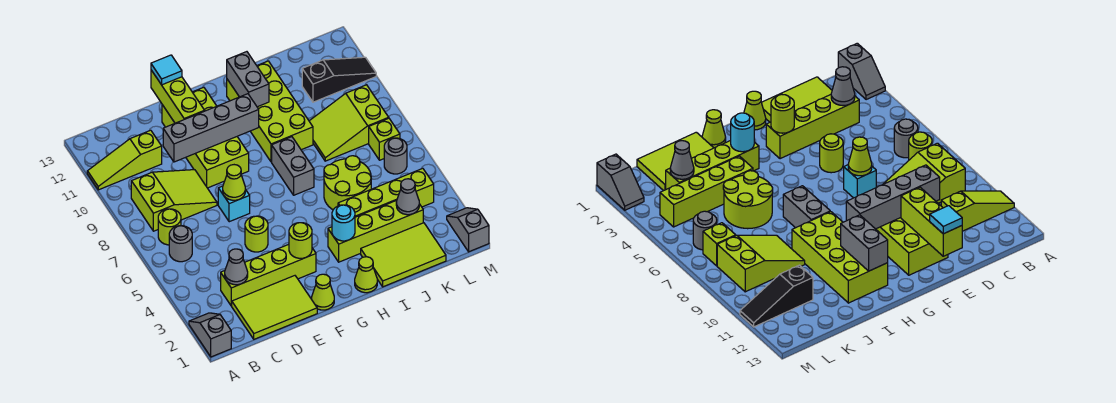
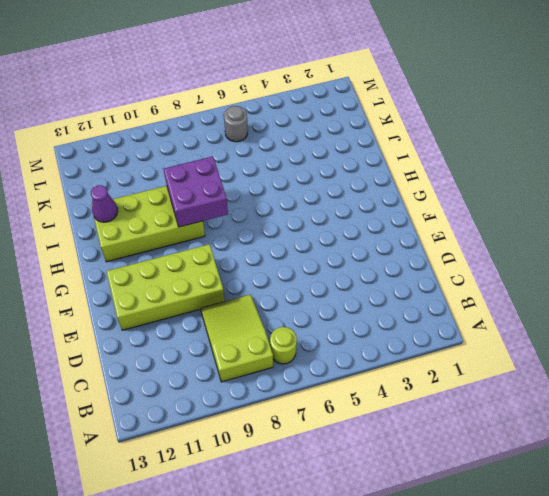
purple brick H8:I9 level 2 -> none
purple cone I12 level 2 -> none
none -> grey slope A1:A2 level 1 top 1
none -> lime slope A11:C11 level 1 top C
none -> grey round brick B6 level 1
none -> lime tile C1:E2 level 1

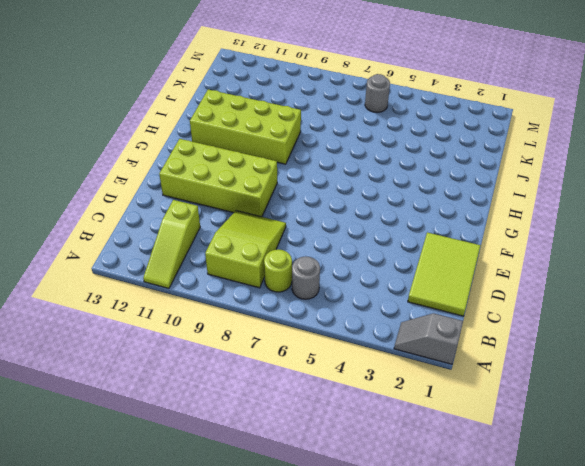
none -> lime brick C3:F3 level 1
none -> lime round brick E5 level 1
none -> cyan brick E7 level 1
none -> lime cone F1 level 1

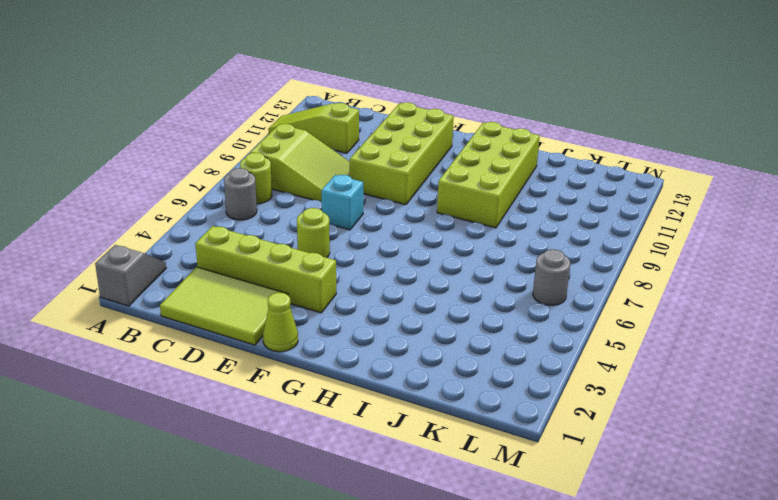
none -> lime cone H1 level 1
none -> lime brick H3:K3 level 1
none -> grey brick H7:H8 level 1
none -> lime tile I1:K2 level 1

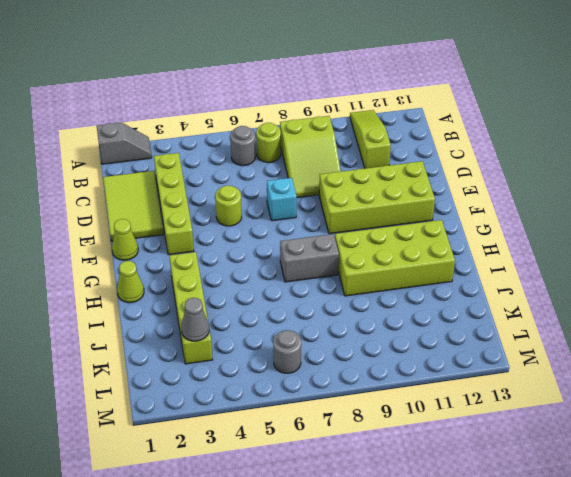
none -> lime tile I1:K2 level 1
none -> lime brick I4:L4 level 1
none -> lime round brick I5:J6 level 1
none -> lime slope J8:L9 level 1 top L

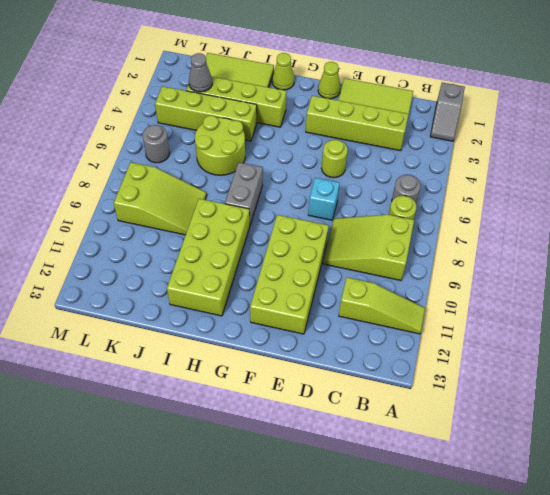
none -> black slope K11:M11 level 1 top K
none -> lime brick L7 level 1
none -> grey slope M1:M2 level 1 top 1
none -> grey cone C3 level 2

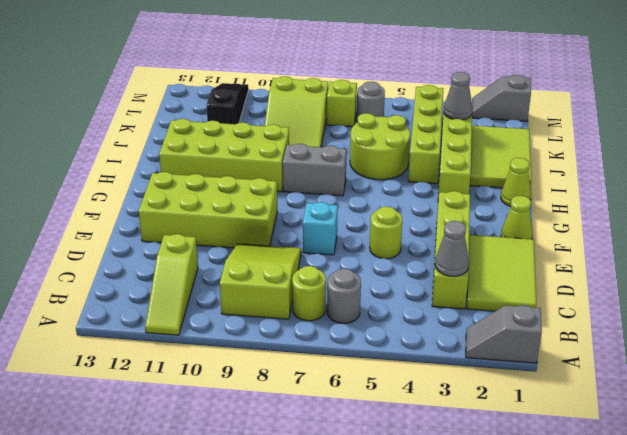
none -> grey brick D10:G10 level 2
none -> lime cone E7 level 2
none -> lime brick E11:E13 level 2
none -> lime round brick F3 level 2

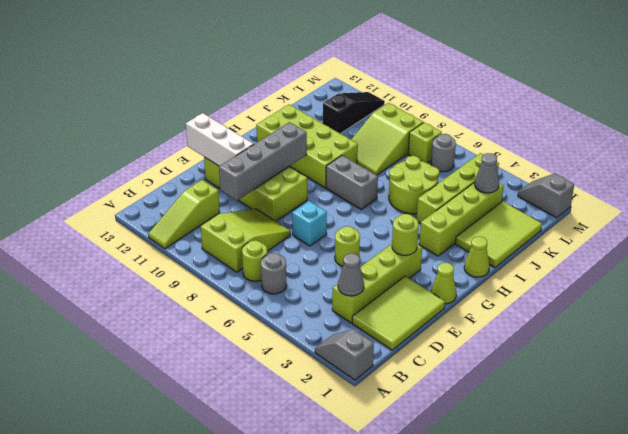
white brick E11:E13 level 2 -> lime brick E11:E13 level 2
none -> lime cone E7 level 2
none -> cyan round brick H3 level 2
none -> grey brick H11:H12 level 2
none -> cyan tile E13 level 3

